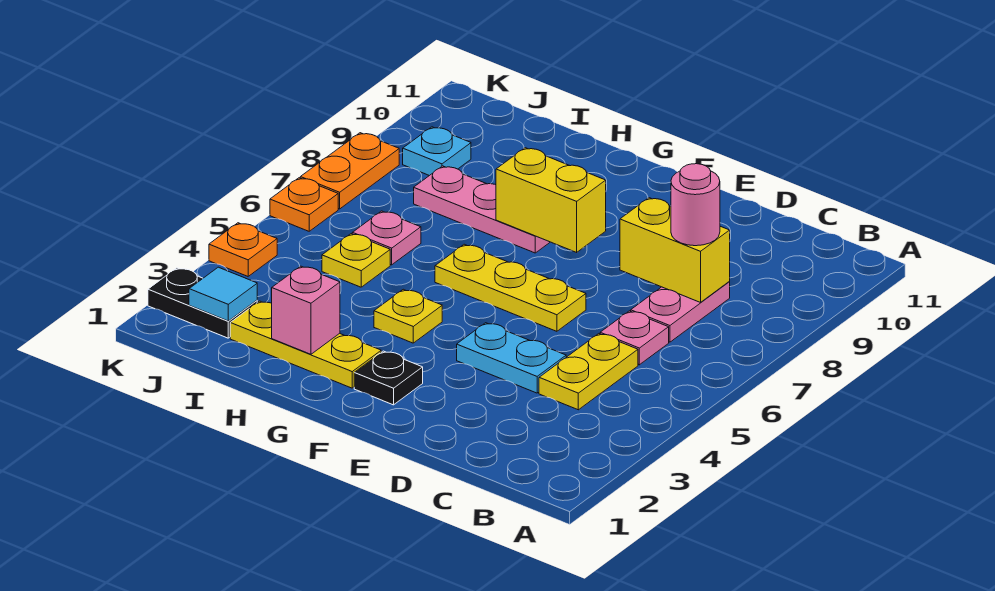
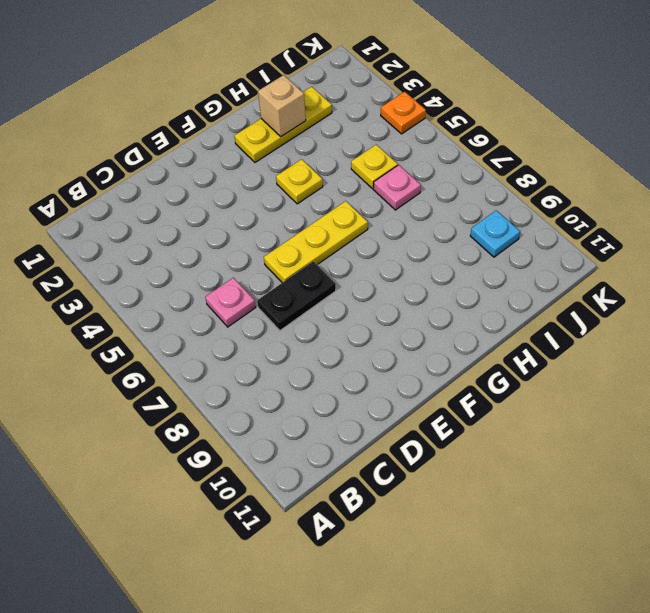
black plate D7:E7 level 1 -> black plate J2:K2 level 1
tan brick H2 level 2 -> pink brick H2 level 2
none -> yellow plate C4:C5 level 1
none -> pink plate C7:C8 level 1
none -> cyan plate D4:E4 level 1

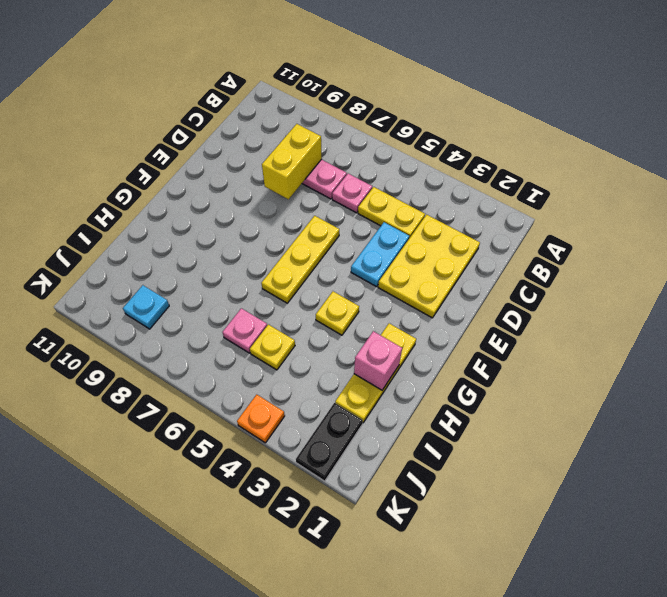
yellow plate C2:E3 level 1 -> none
none -> black plate F2 level 1
none -> pink plate G8:I8 level 1
none -> orange plate K6 level 1

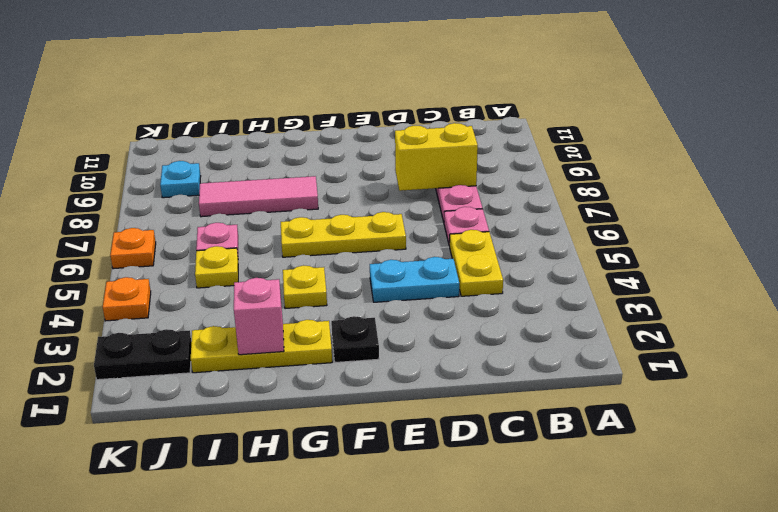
pink tile G8:I8 level 1 -> pink plate G8:I8 level 1
none -> orange plate K7:K8 level 1
none -> yellow brick F8:G8 level 2
none -> cyan tile J2 level 2

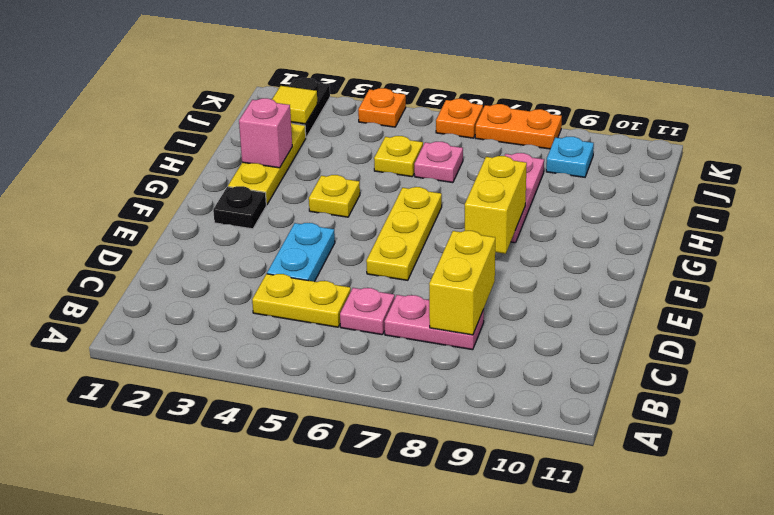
yellow tile J2 level 2 -> cyan tile J2 level 2
none -> pink round brick C8 level 3

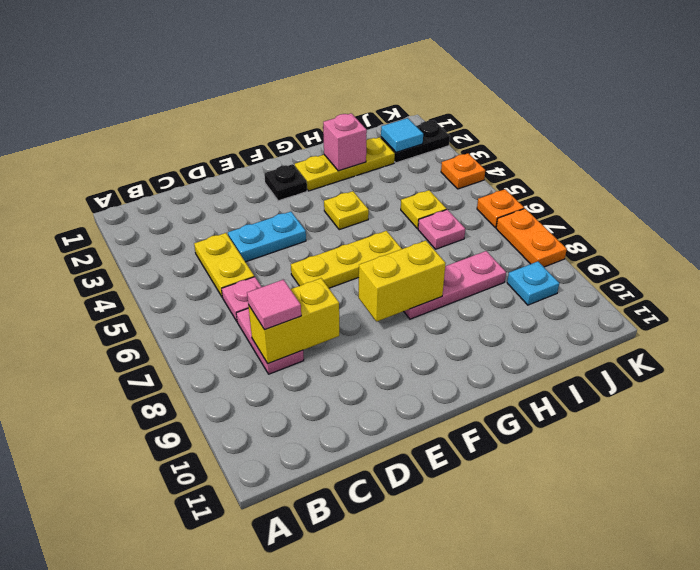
pink tile C8 level 3 -> pink round brick C8 level 3

